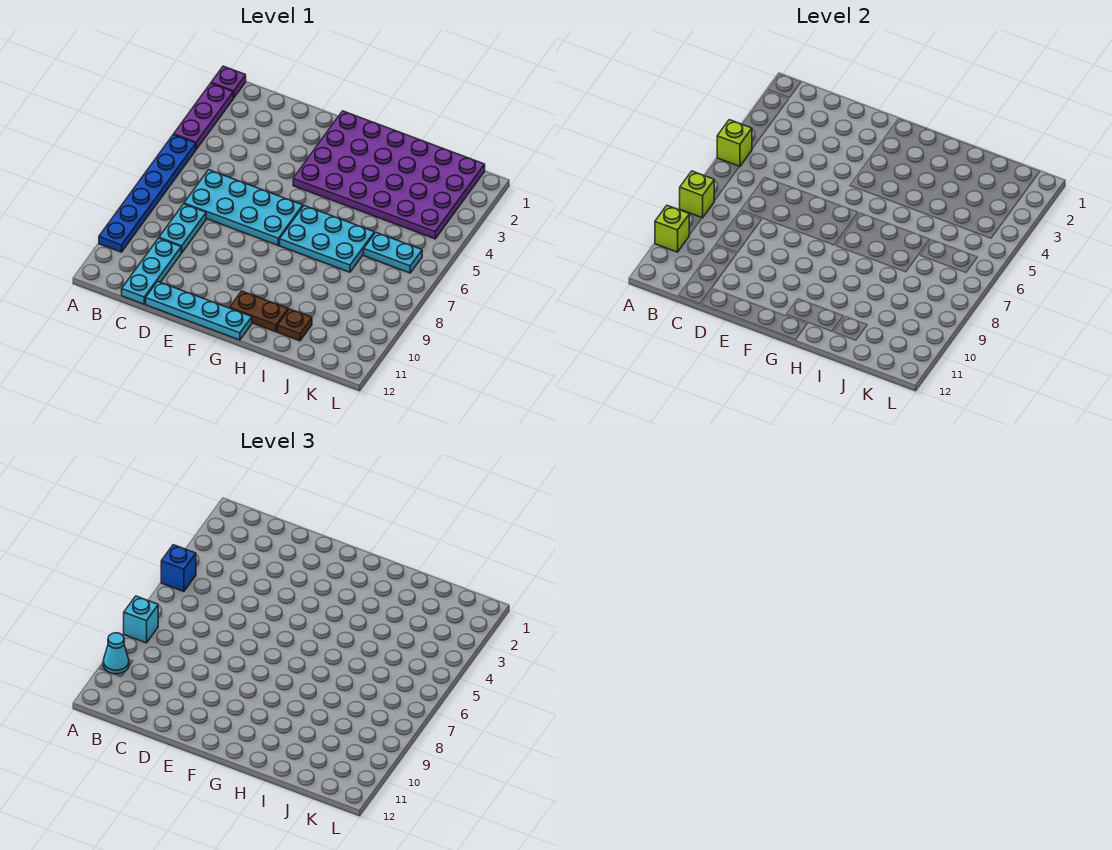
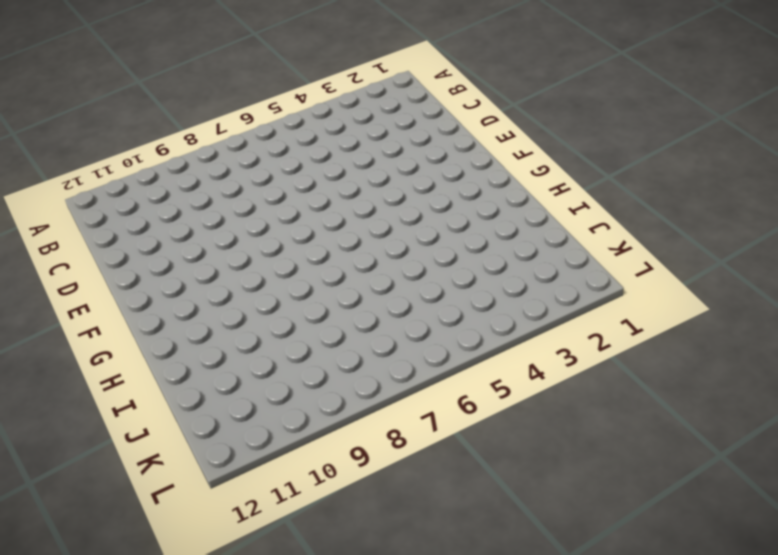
none -> purple plate A1 level 1
none -> purple plate A2:A4 level 1
none -> blue plate A5:A10 level 1

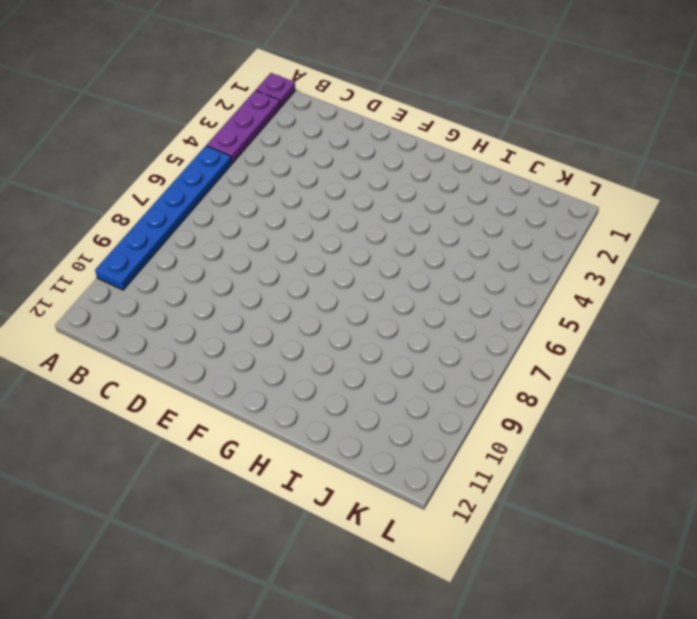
none -> cyan plate C6:F7 level 1
none -> cyan plate C8:C9 level 1
none -> cyan plate C10:C12 level 1

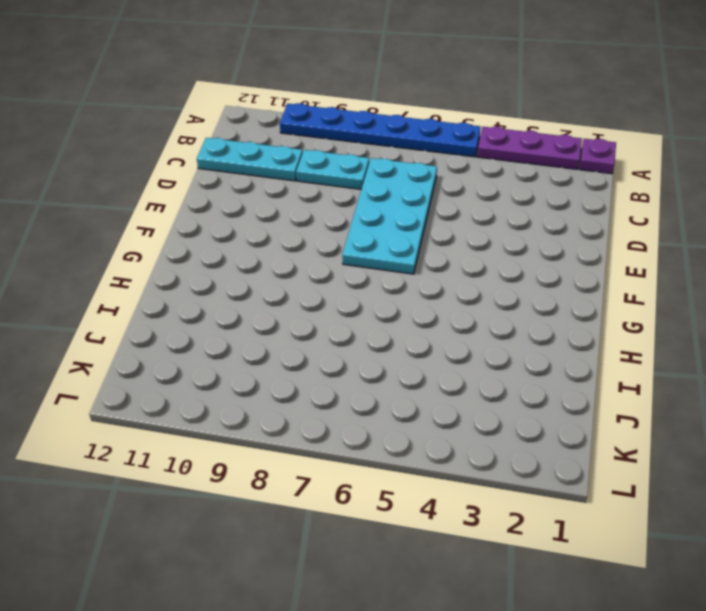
none -> cyan plate D12:G12 level 1
none -> purple plate F1:K4 level 1
none -> cyan plate G6:I7 level 1

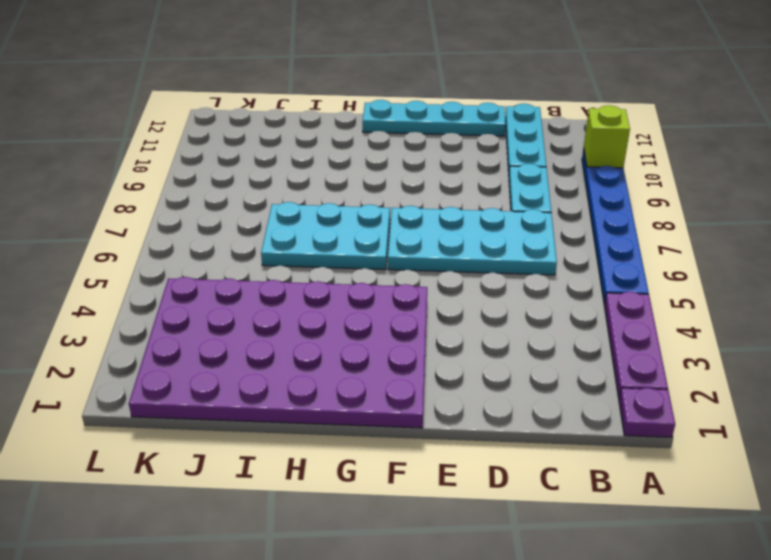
none -> brown plate G11:H11 level 1
none -> brown plate I11 level 1
none -> cyan plate J6:K6 level 1

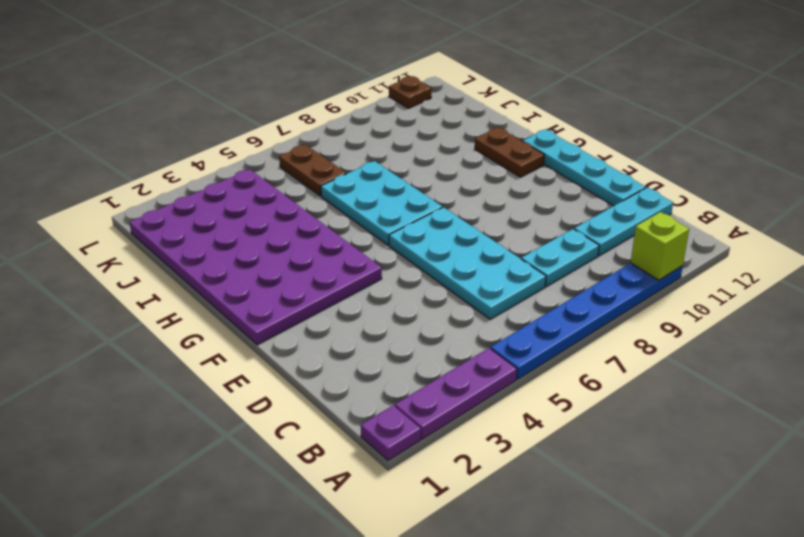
brown plate J6:K6 level 1 -> cyan plate J6:K6 level 1
brown plate L11 level 1 -> brown plate I11 level 1
none -> lime brick A5 level 2
none -> lime brick A8 level 2
none -> blue brick A5 level 3

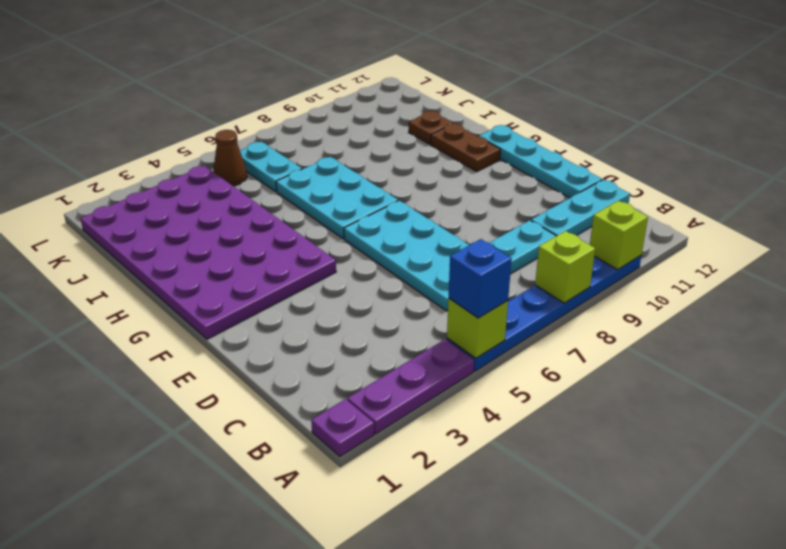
brown cone K5 level 1 -> none
none -> cyan brick A8 level 3
none -> cyan cone A10 level 3

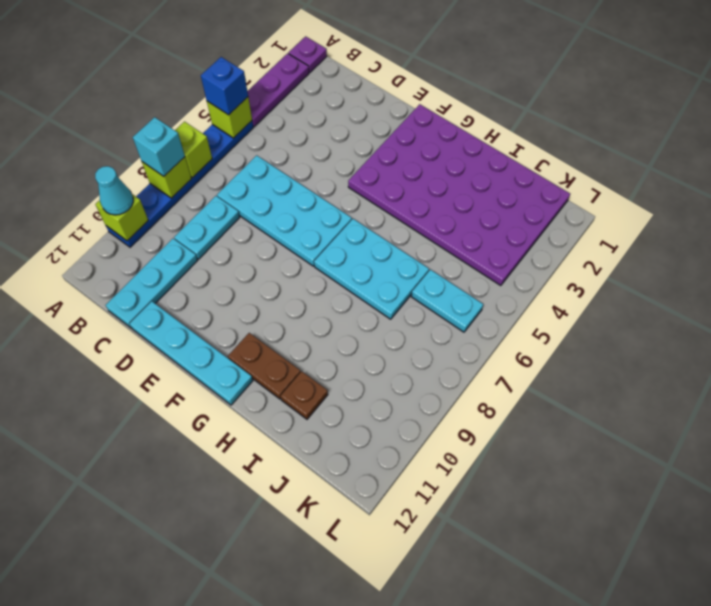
lime brick A7 level 2 -> none

